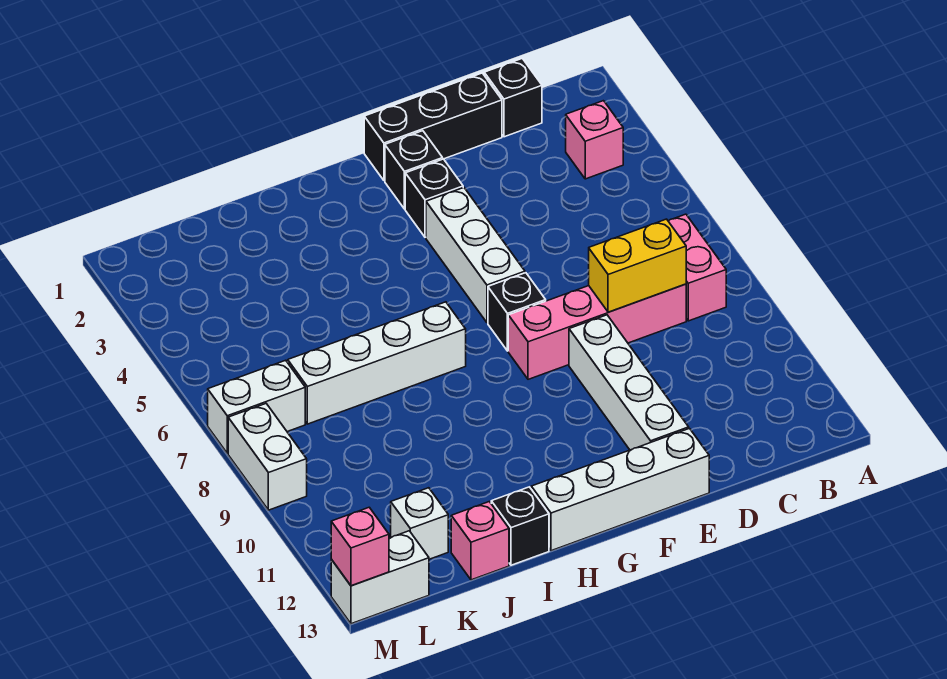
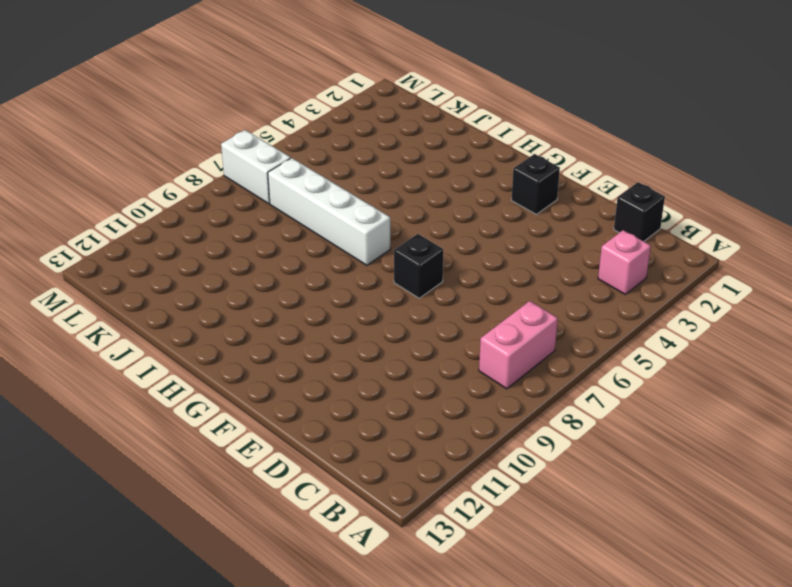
none -> pink brick C8:F8 level 1
none -> black brick D1:F1 level 1
none -> white brick E9:E12 level 1

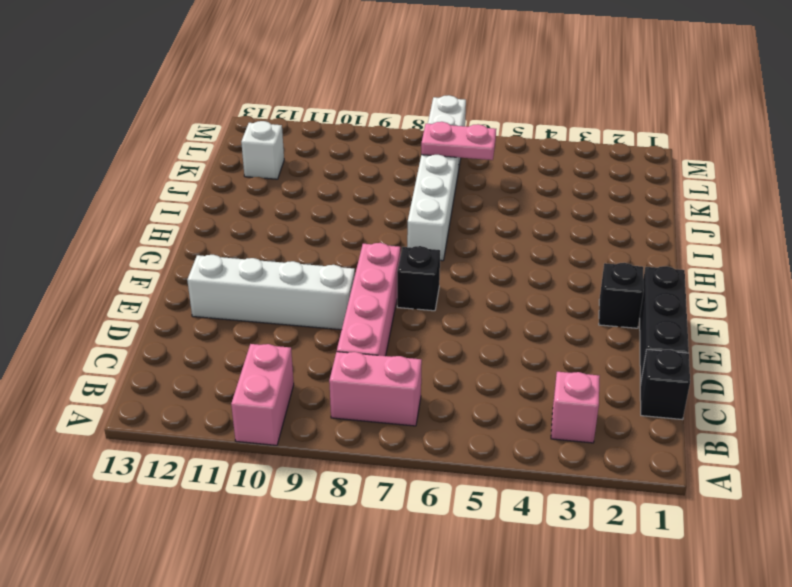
pink brick A10:B10 level 1 -> none
pink plate K6:K7 level 2 -> none
none -> white brick E13:H13 level 1
none -> black brick F3 level 1
none -> white brick F4:F6 level 1

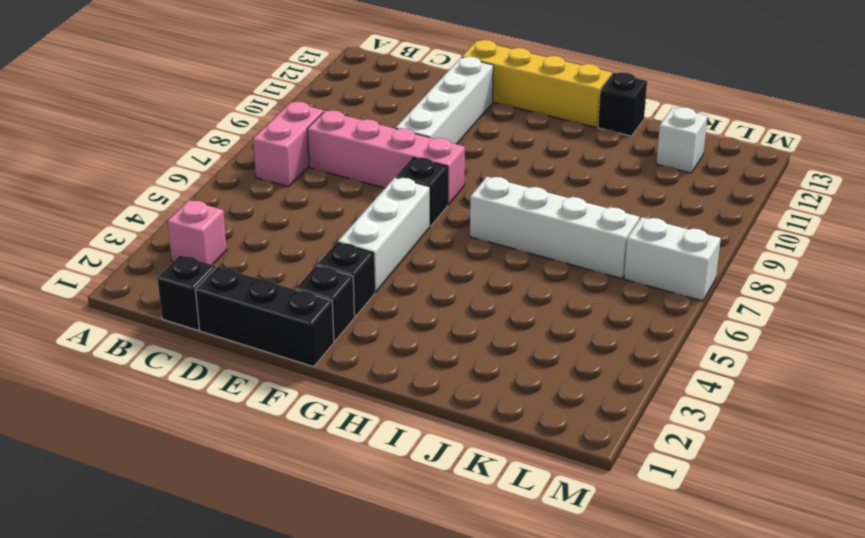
yellow brick E13:H13 level 1 -> white brick E13:H13 level 1
none -> pink brick J13 level 1
none -> white brick L13:M13 level 1
none -> white brick M8:M9 level 1

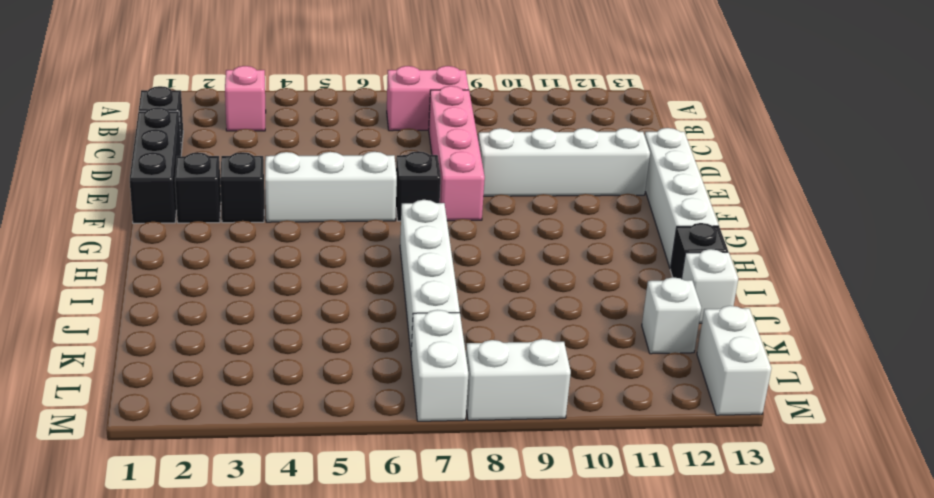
white brick J13 level 1 -> pink brick J13 level 1
none -> yellow brick C8:D8 level 2
none -> pink brick M13 level 2

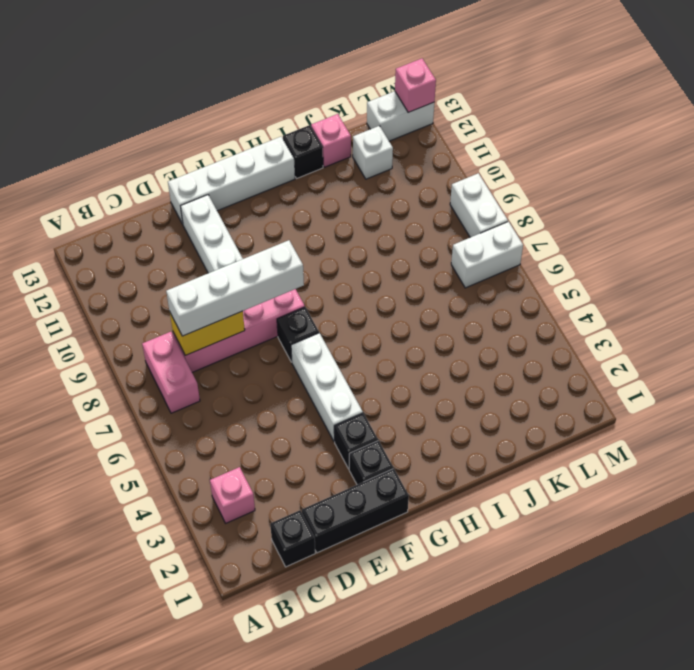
white brick C8:F8 level 3 -> white brick H7:K7 level 1

